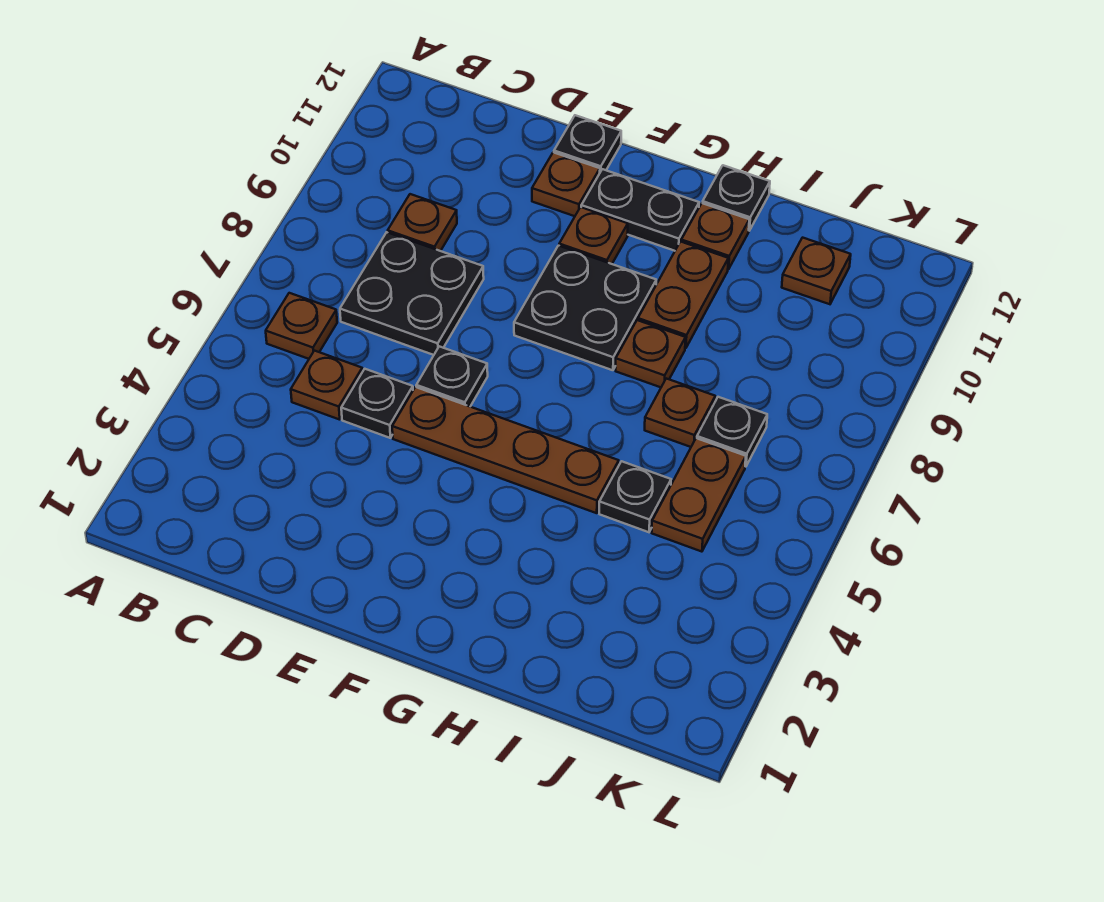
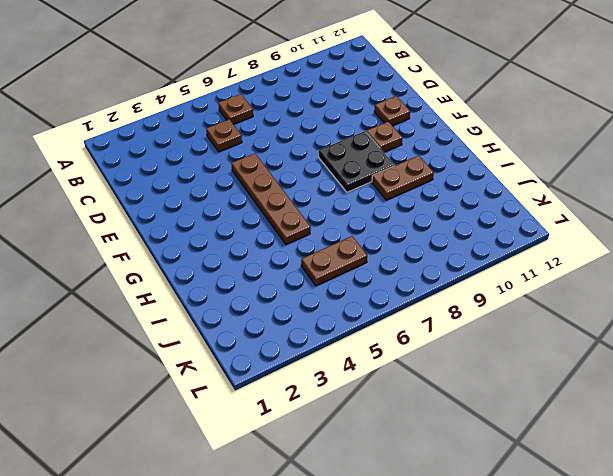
none -> black plate C7:D8 level 1
none -> brown plate C9 level 1
none -> black plate D5 level 1

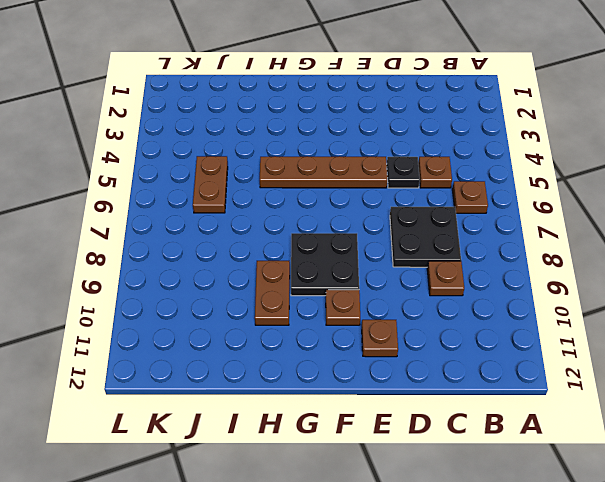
none -> black plate E6 level 1
none -> black plate E12 level 1
none -> black plate F11:G11 level 1

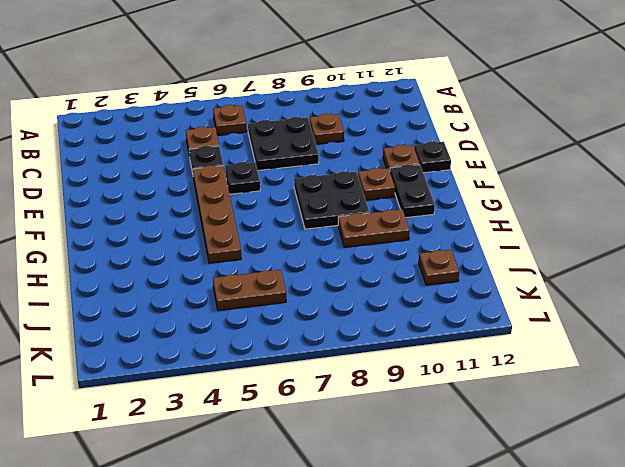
none -> brown plate H8 level 1
none -> brown plate H11 level 1
none -> black plate H12 level 1

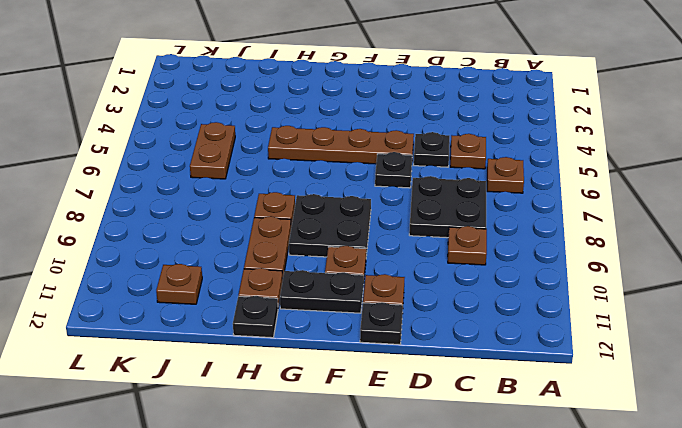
none -> black plate I5 level 1
none -> brown plate I7 level 1
none -> black plate J7 level 1

